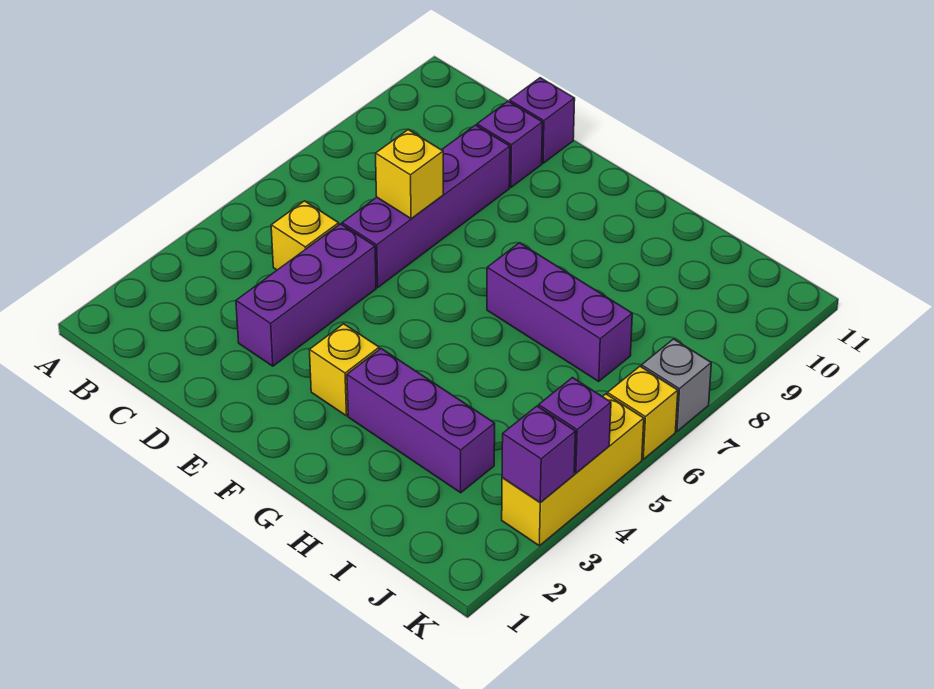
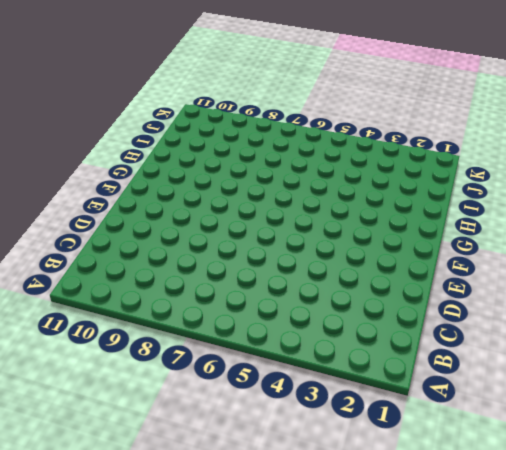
none -> yellow brick C5 level 1
none -> purple brick D3:D5 level 1
none -> purple brick D6:D9 level 1

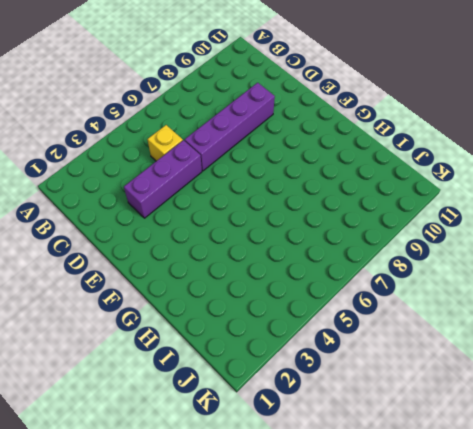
none -> purple brick D10 level 1
none -> purple brick D11 level 1
none -> yellow brick F3 level 1

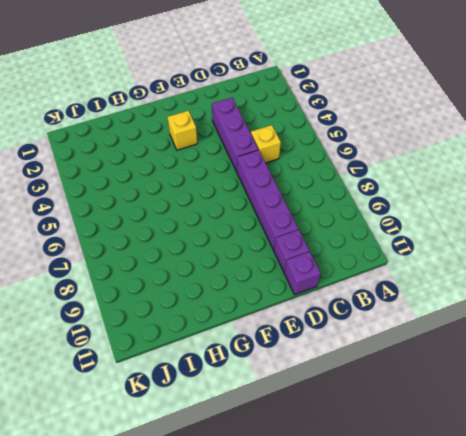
none -> purple brick G3:I3 level 1
none -> purple brick G7:I7 level 1
none -> yellow brick K3:K5 level 1

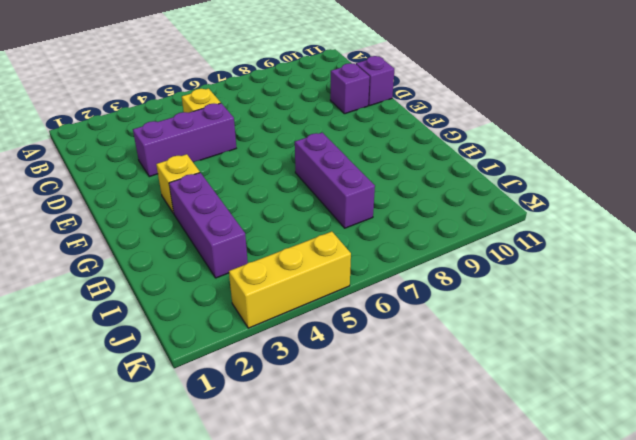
none -> purple brick D6:D9 level 1
none -> yellow brick K6 level 1
none -> grey brick K7 level 1

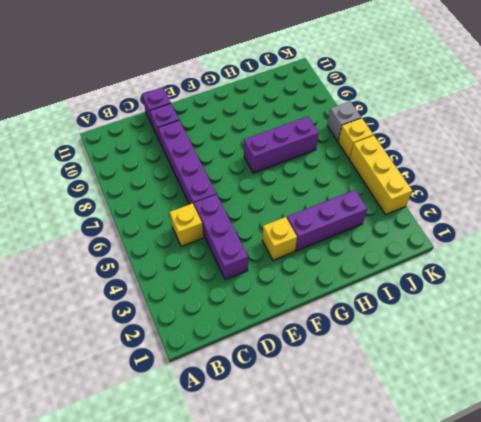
none -> yellow brick D7 level 2
none -> purple brick K3 level 2
none -> purple brick K4 level 2

